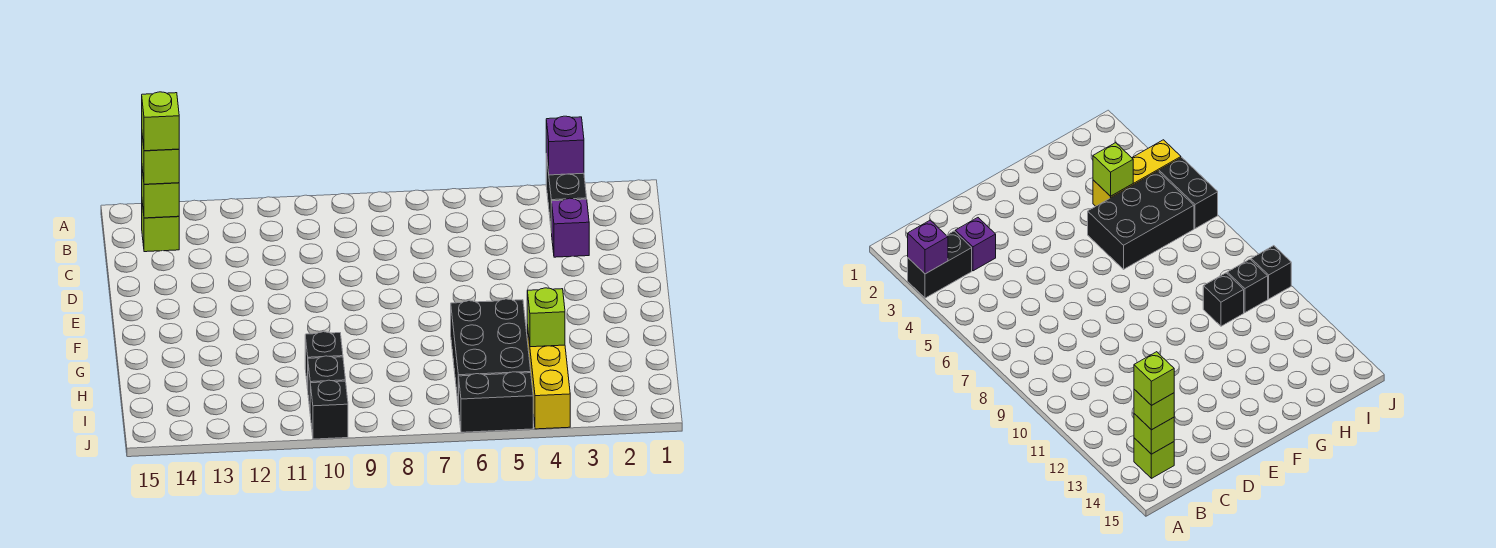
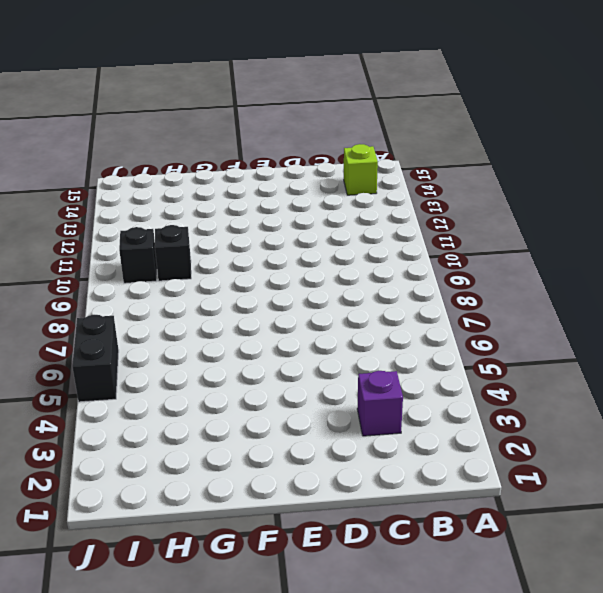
none -> black brick A3:B3 level 1
none -> black brick G5:I6 level 1
none -> yellow brick H4:J4 level 1

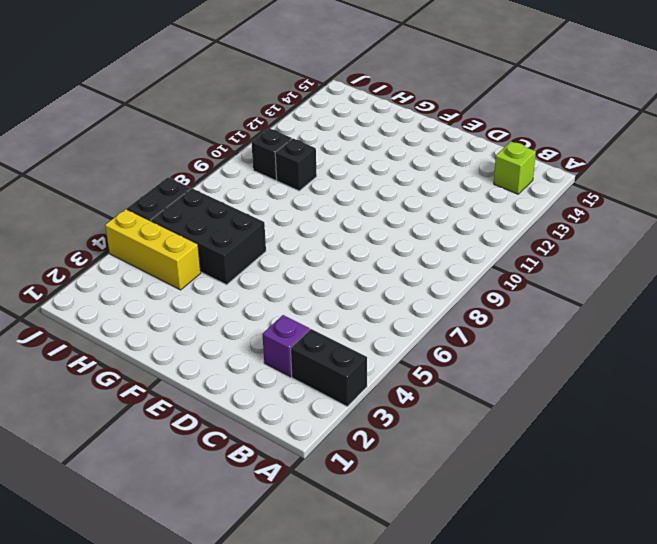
none -> black brick J10 level 1
none -> purple brick A3 level 2
none -> lime brick B14 level 2

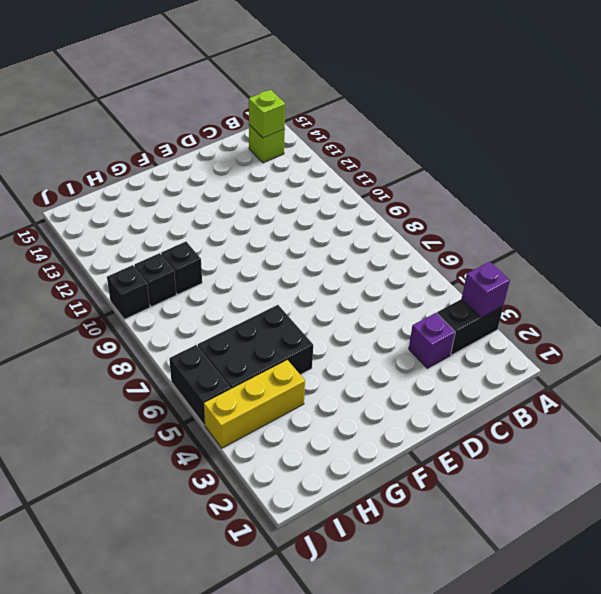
none -> lime brick H4 level 2
none -> lime brick B14 level 3
none -> lime brick B14 level 4

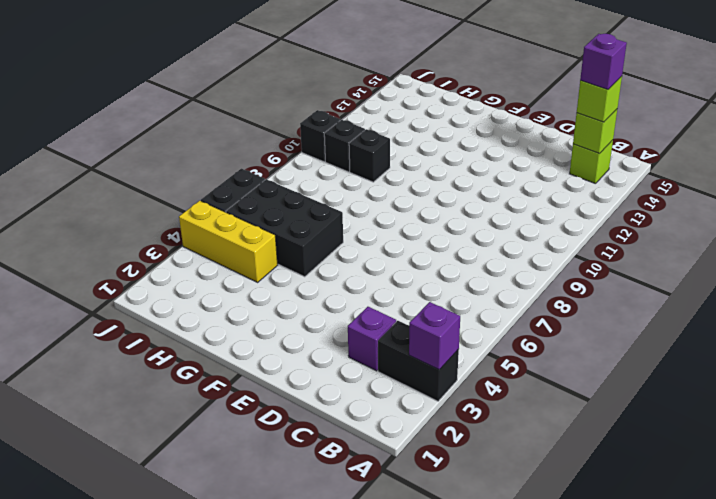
purple brick B14 level 4 -> lime brick B14 level 4
none -> lime brick H4 level 2

